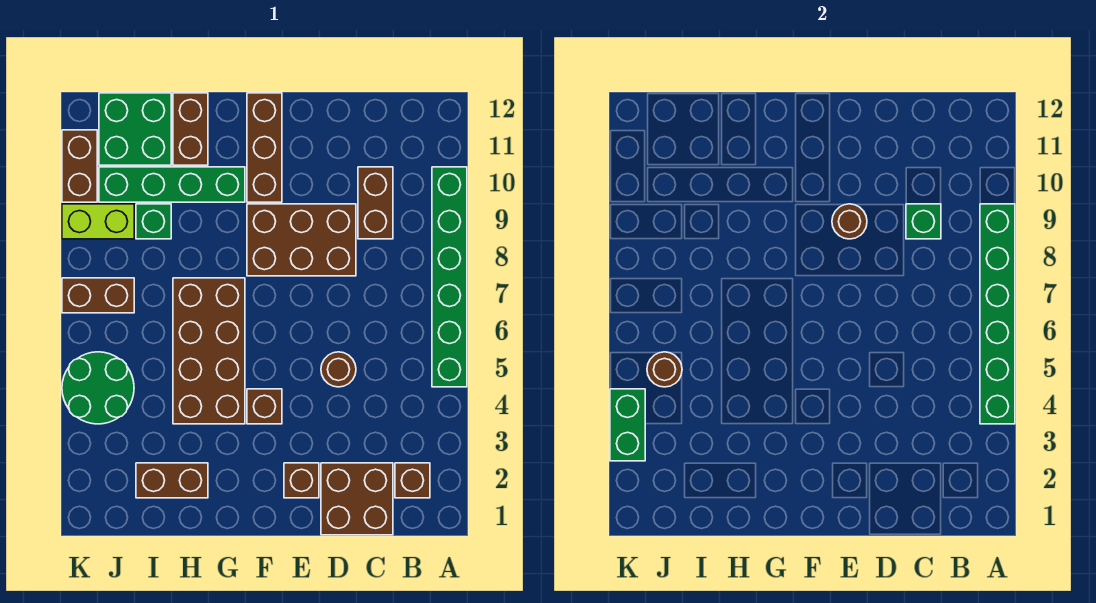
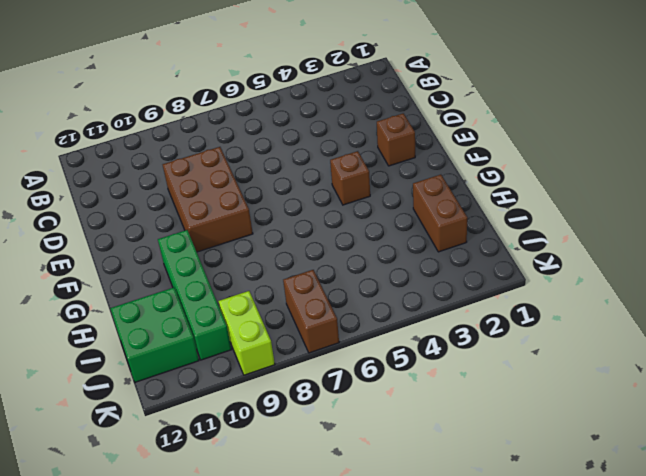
none -> green brick A5:A10 level 1
none -> brown brick B2 level 1
none -> brown brick C1:D2 level 1

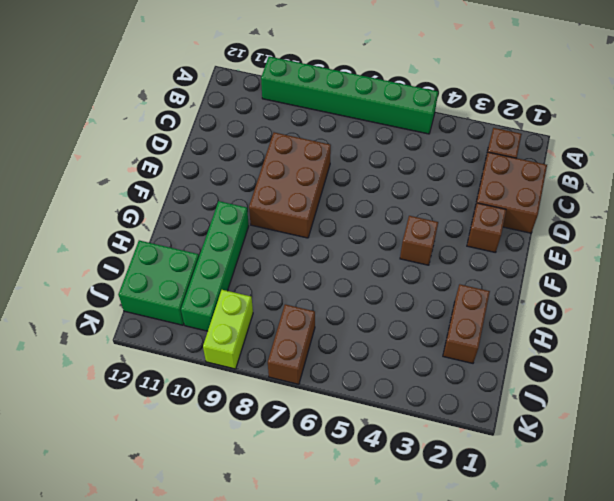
none -> brown brick C9:C10 level 1
none -> brown round brick D5 level 1
none -> brown brick F10:F12 level 1

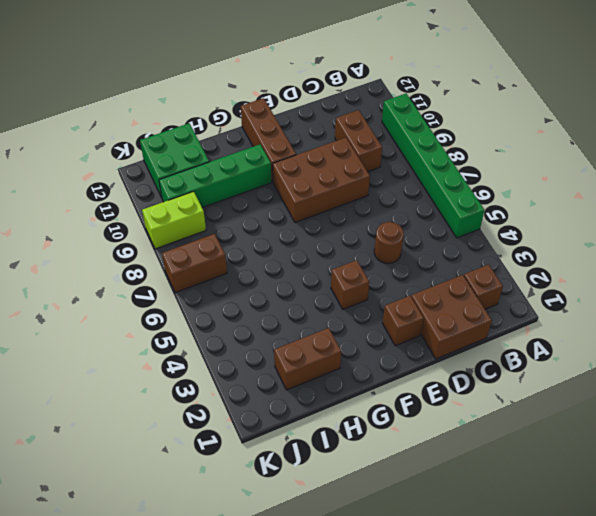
none -> brown brick G4:H7 level 1
none -> brown brick H11:H12 level 1
none -> green brick I9 level 1

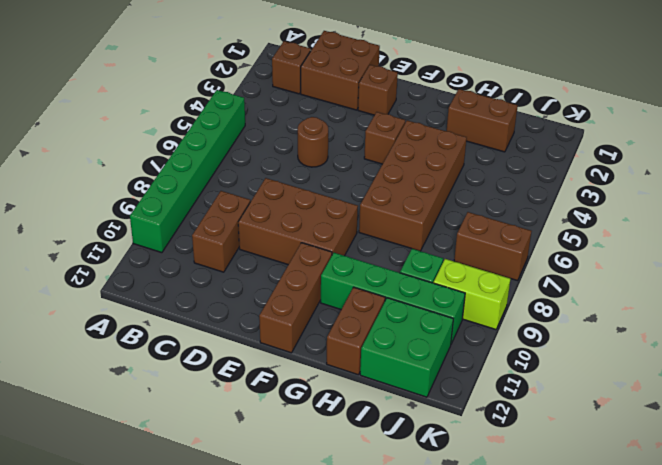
none -> green round brick J4:K5 level 1
none -> brown brick K10:K11 level 1
none -> green brick A4:A9 level 2

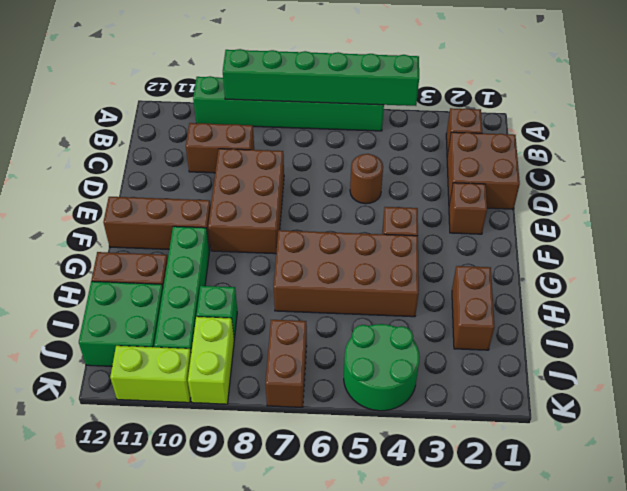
lime brick K10:K11 level 1 -> brown brick K10:K11 level 1
none -> green brick C9 level 2
none -> brown round brick E9 level 2
none -> brown round brick J5 level 2

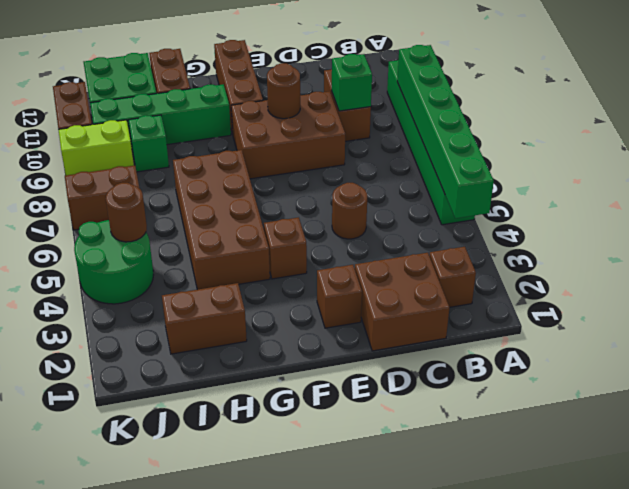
none -> green brick K3:K4 level 2

